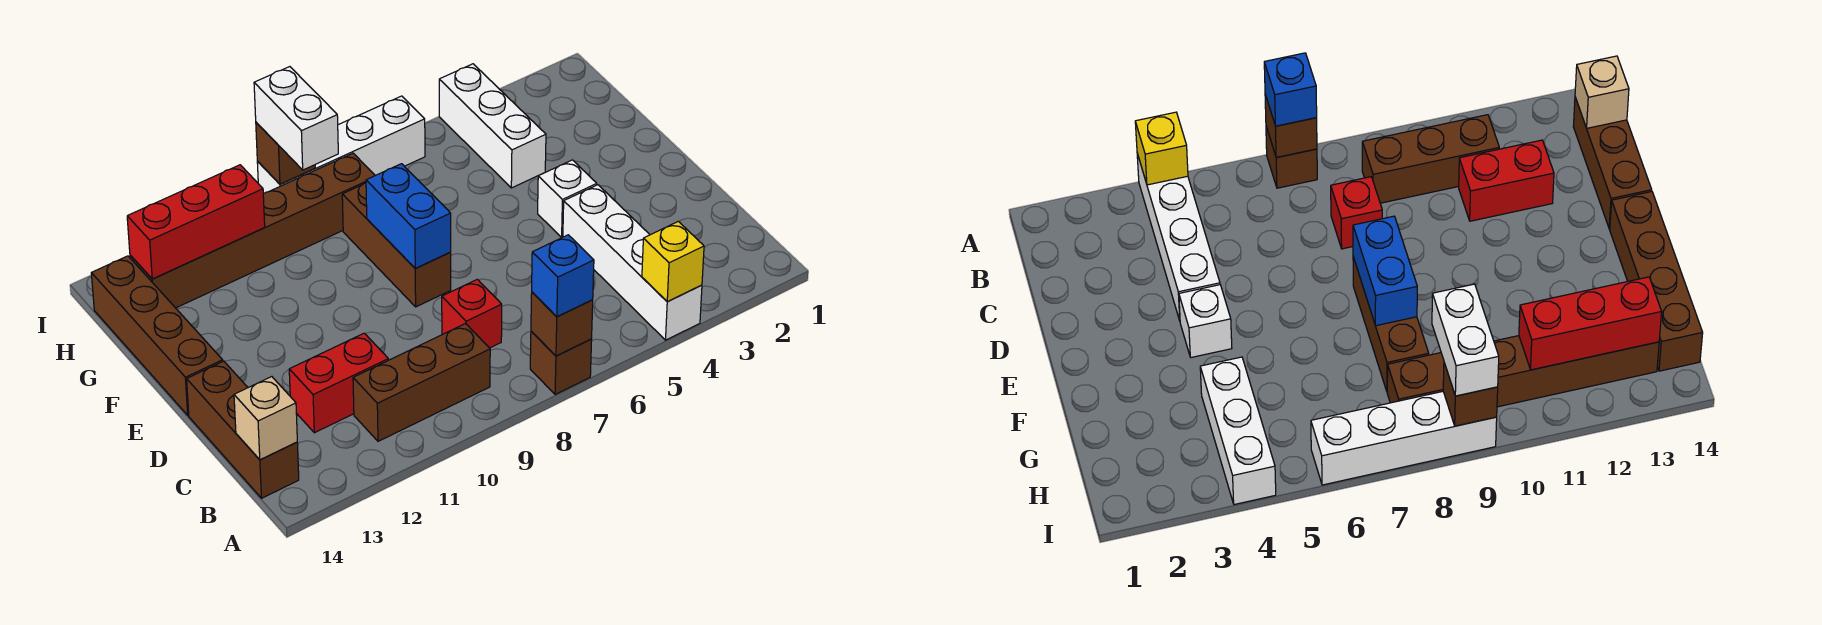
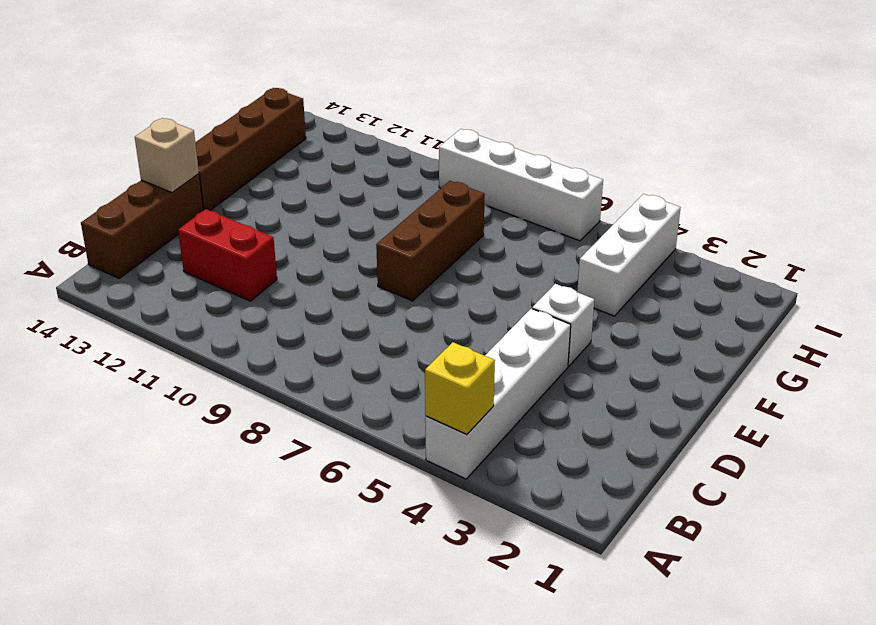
tan brick D14 level 2 -> tan brick B14 level 2
none -> brown brick A7 level 1
none -> brown brick B9:B11 level 1
none -> red brick C8 level 1

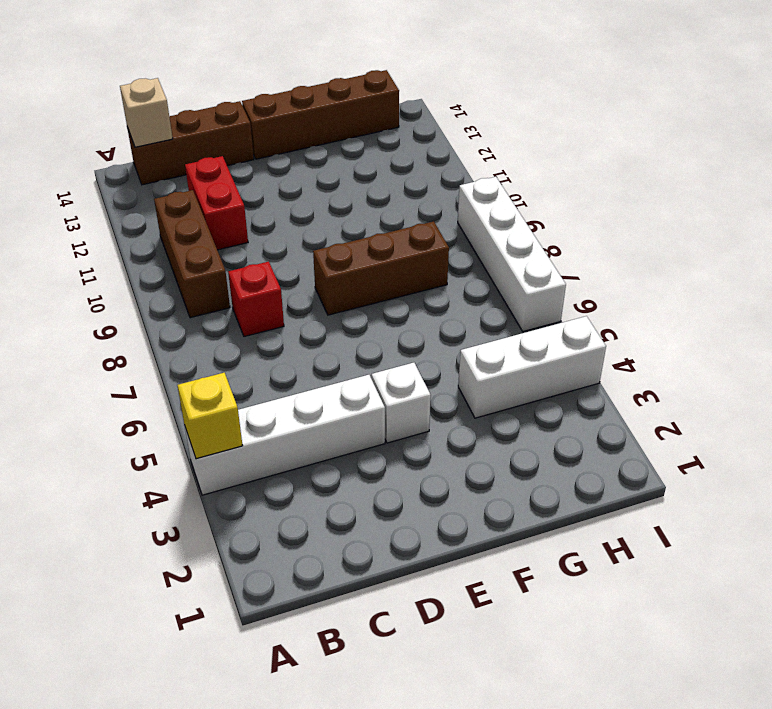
none -> brown brick A7 level 1
none -> brown brick H8:H13 level 1
none -> brown brick A7 level 2

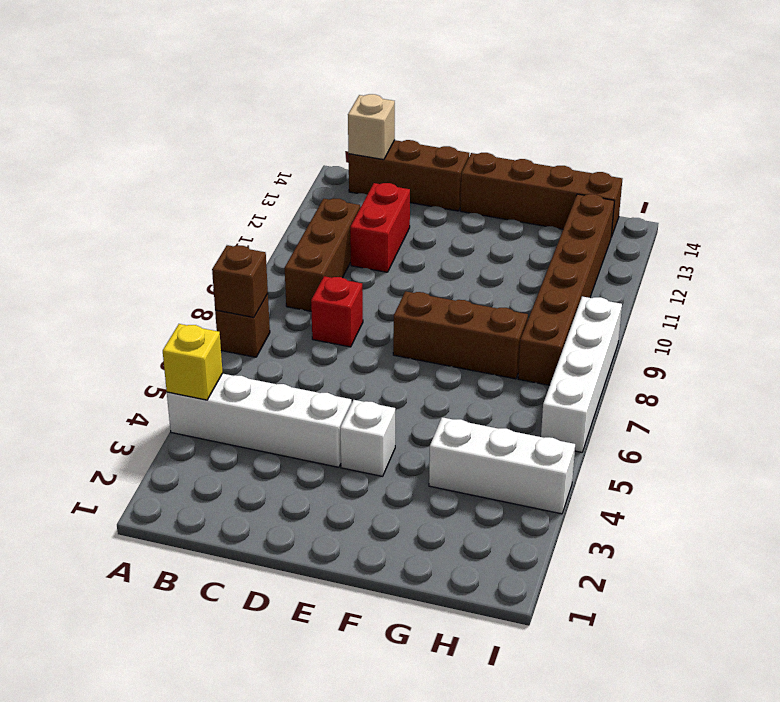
none -> blue brick E8:F8 level 2
none -> red brick H11:H13 level 2
none -> brown brick I9 level 2

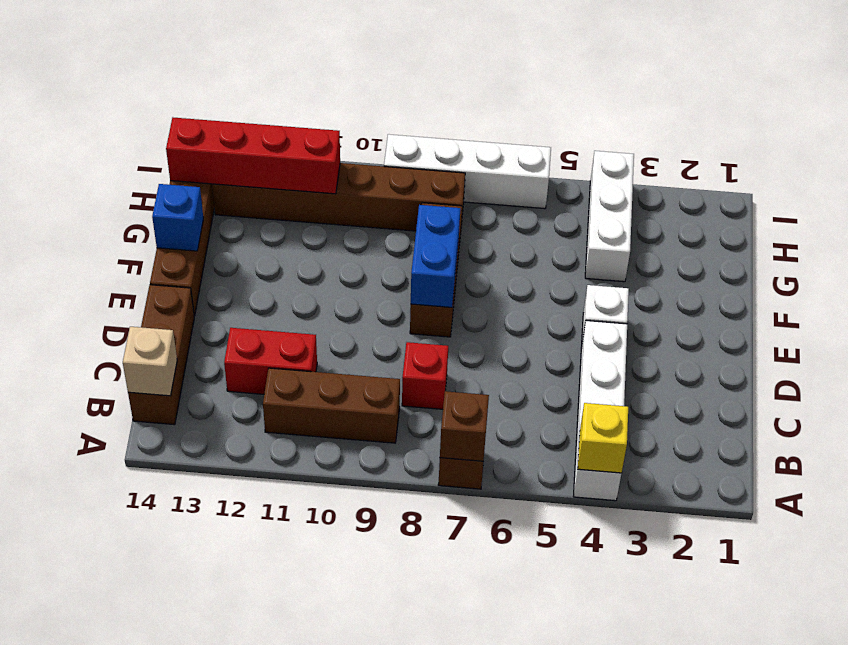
blue brick F14 level 2 -> blue brick A7 level 3
red brick H11:H14 level 2 -> red brick H11:H13 level 2
none -> brown brick I9 level 2
none -> white brick H9:I9 level 3

